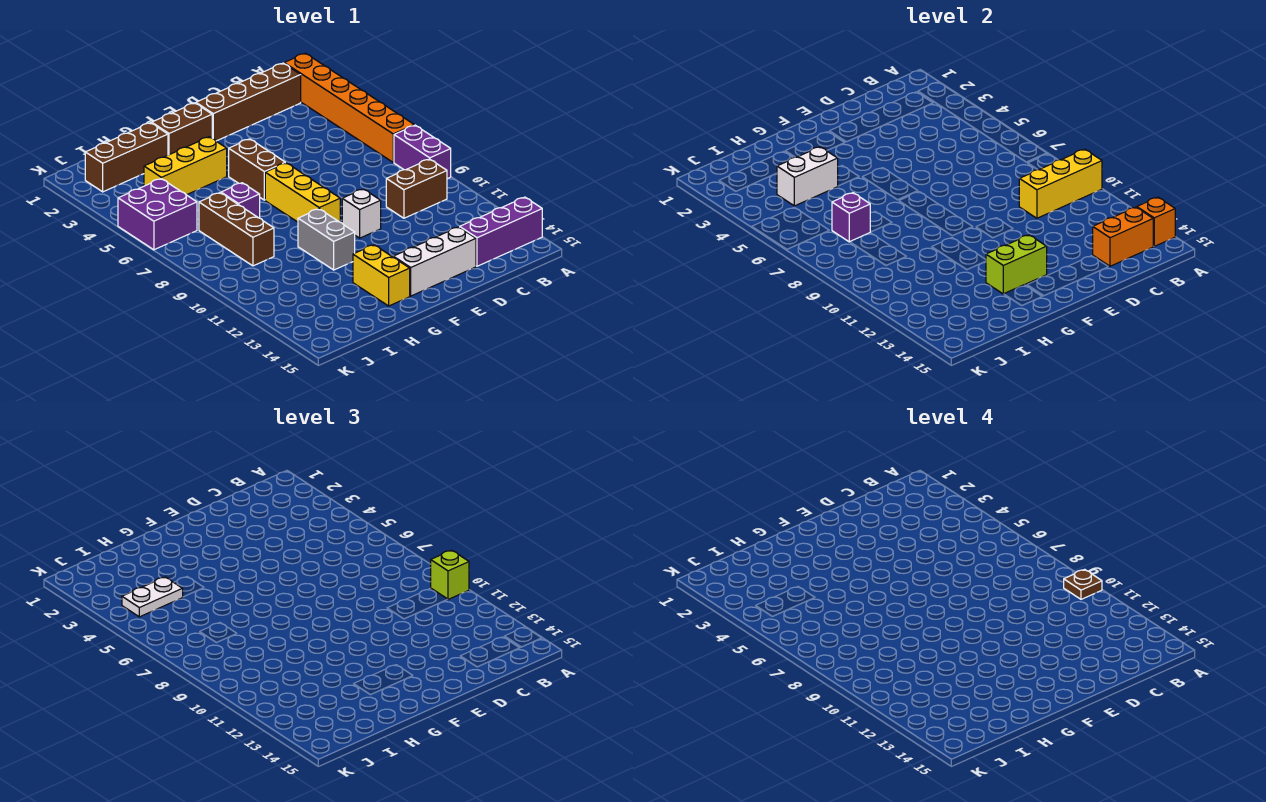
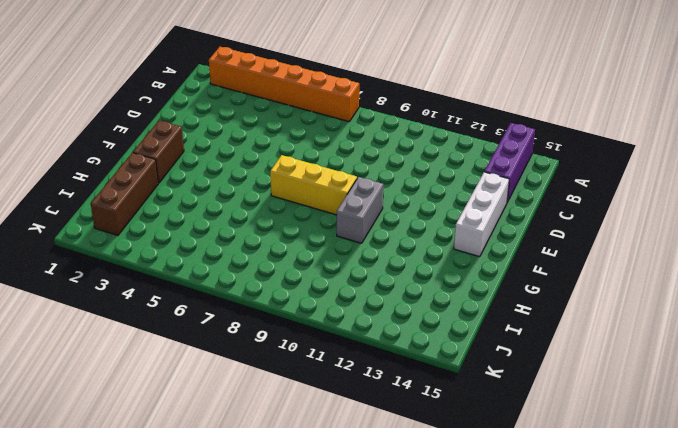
grey brick F10:G10 level 1 -> grey brick G10:G11 level 1
none -> purple brick A8:A9 level 1
none -> brown brick B2:E2 level 1
none -> brown brick B10:C10 level 1

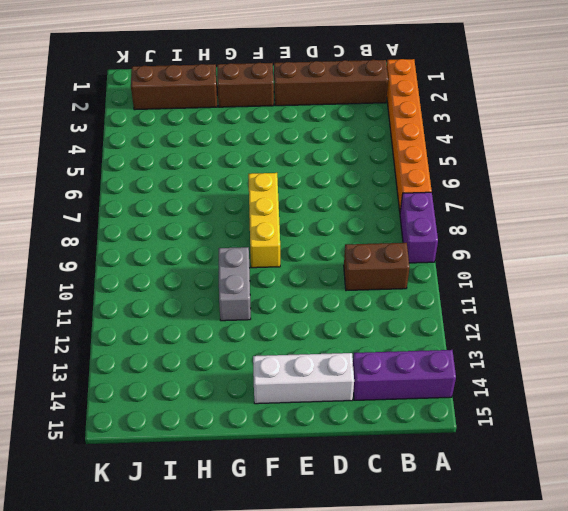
none -> white brick E10 level 1
none -> brown brick F5:F6 level 1
none -> yellow brick G4:I4 level 1

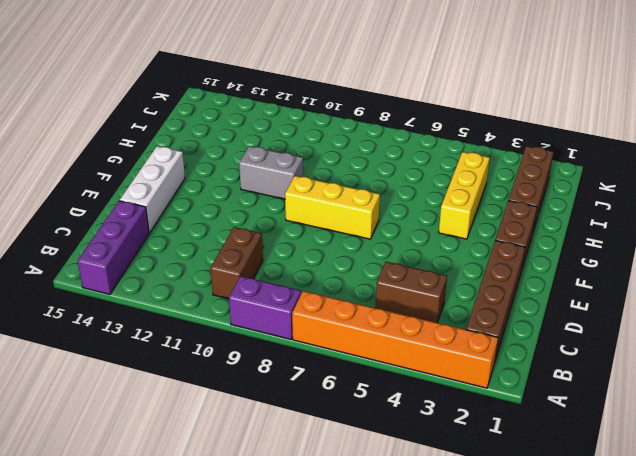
brown brick C4:C5 level 1 -> brown brick F5:F6 level 1
none -> white brick E10 level 1
none -> yellow brick G13:G14 level 1
none -> purple brick H7 level 1

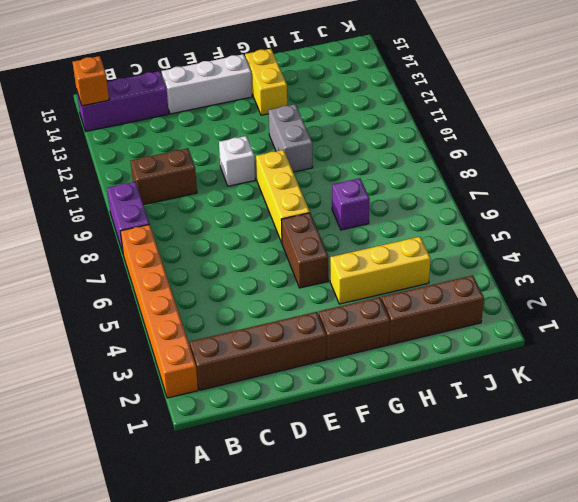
none -> brown brick I7:I9 level 1
none -> purple brick J5:K6 level 1
none -> yellow brick A10:C10 level 2

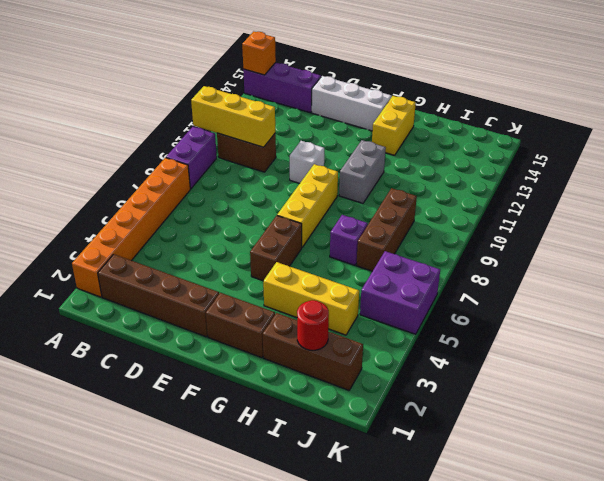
red round brick I2 level 2 -> none
none -> orange brick B14:C14 level 2
none -> lime brick F13:G13 level 2
none -> white brick H4:I4 level 2

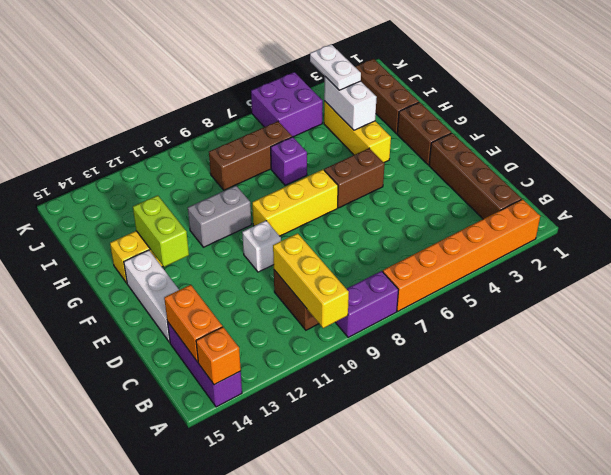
none -> purple brick I7 level 2
none -> lime brick A10 level 3
none -> brown plate A10 level 4

